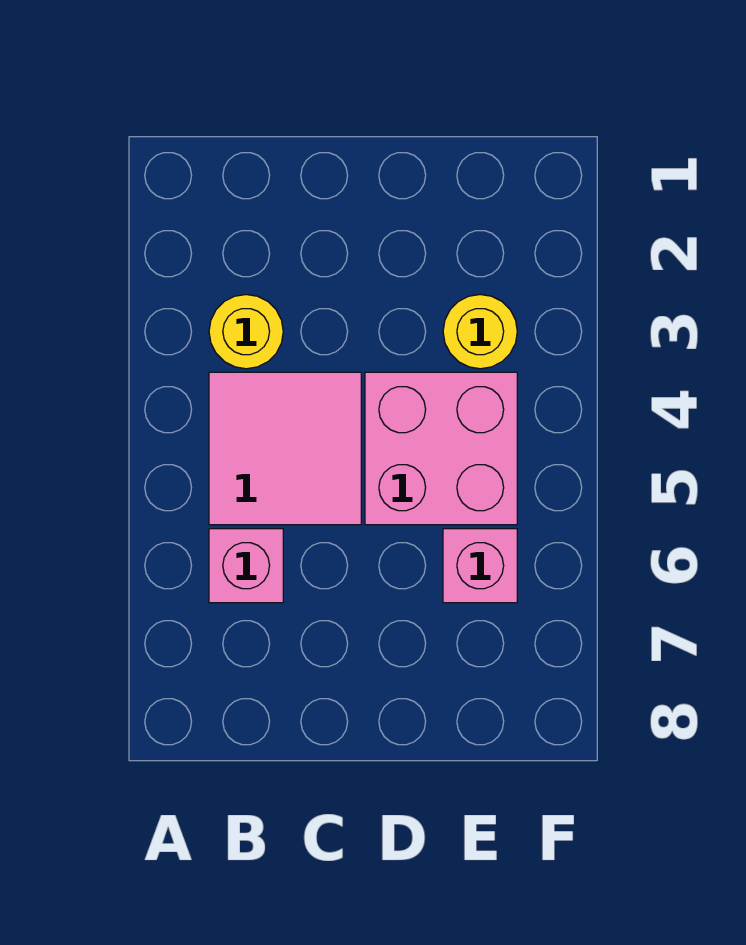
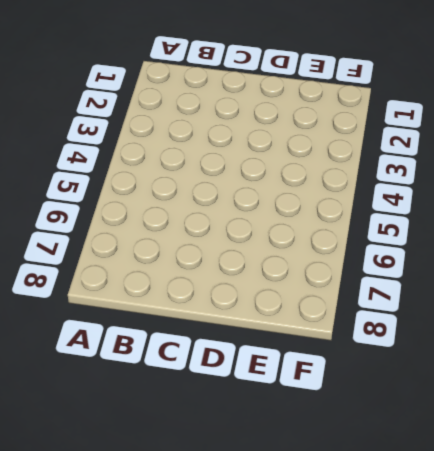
none -> yellow round brick B3 level 1
none -> pink tile B4:C5 level 1

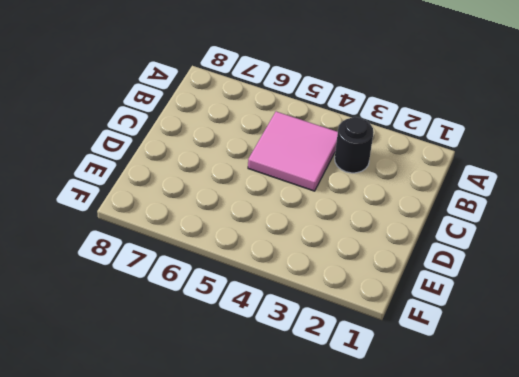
black round brick B3 level 1 -> yellow round brick B3 level 1
none -> pink brick B6 level 1
none -> pink brick D4:E5 level 1

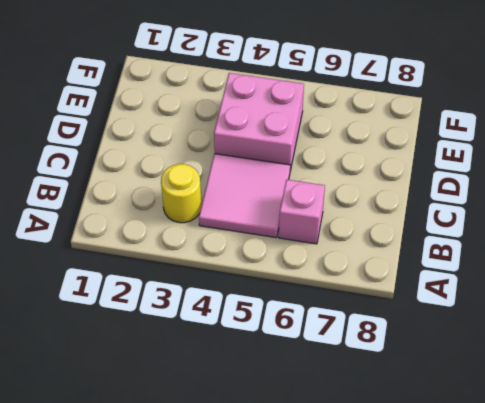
none -> yellow round brick E3 level 1
none -> pink brick E6 level 1

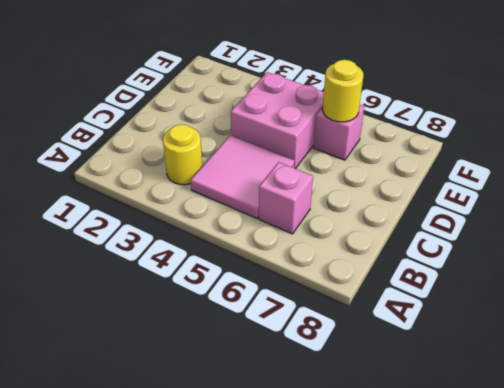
yellow round brick E6 level 2 -> yellow round brick E3 level 1

